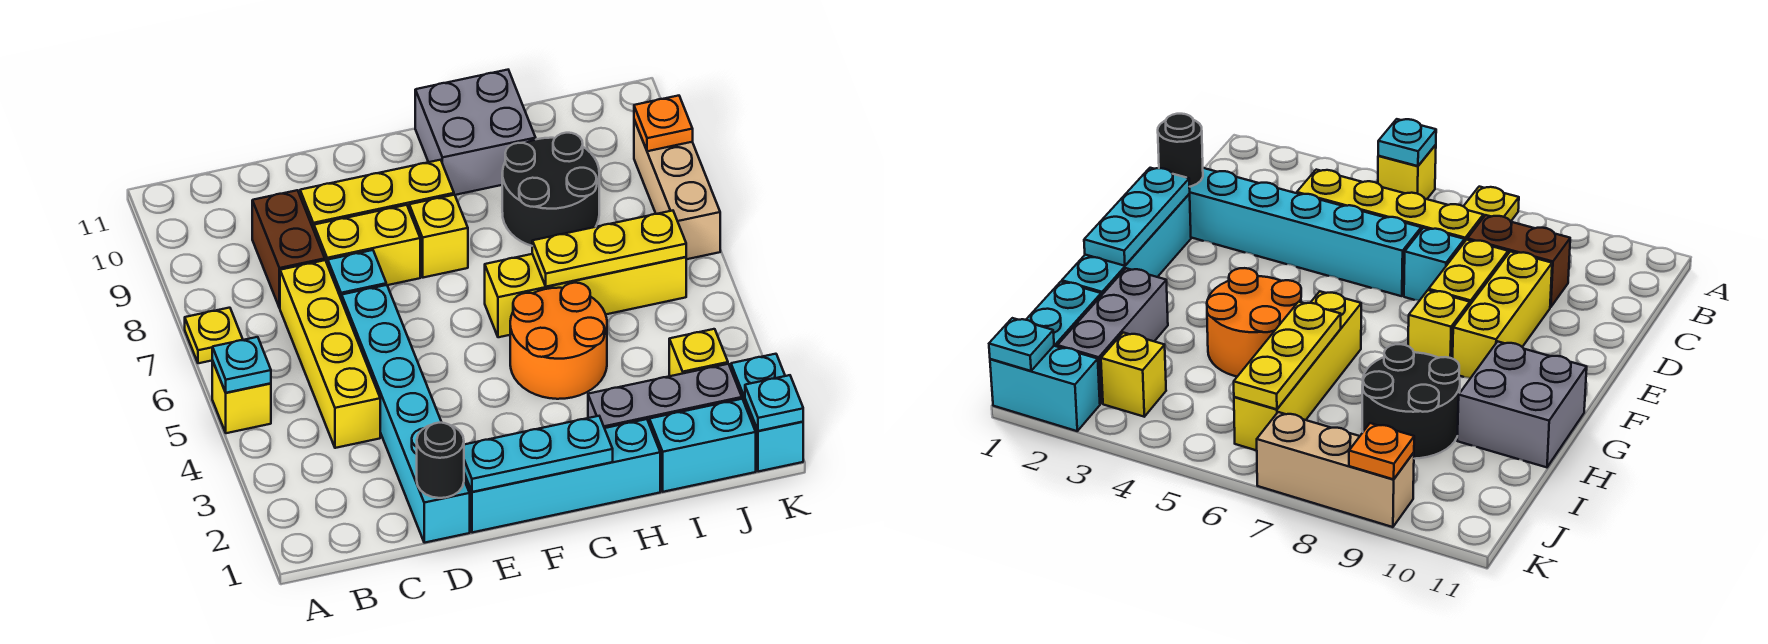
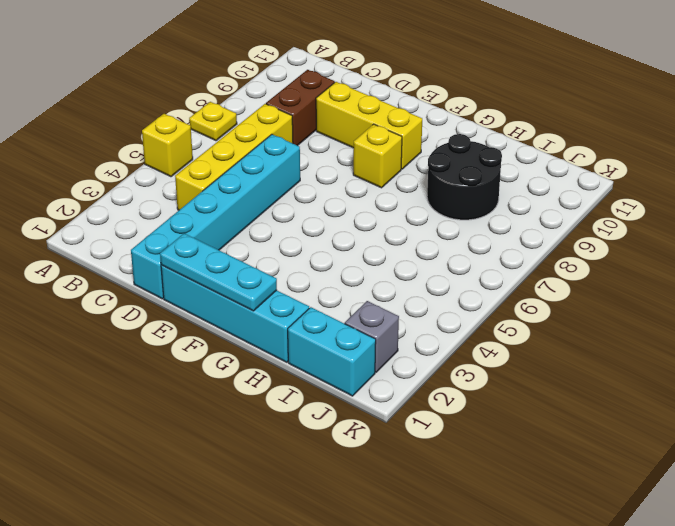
grey brick J2 level 1 -> grey brick H2:J2 level 1
none -> cyan brick D7 level 1
none -> yellow brick D8:E8 level 1
none -> orange round brick G4:H5 level 1

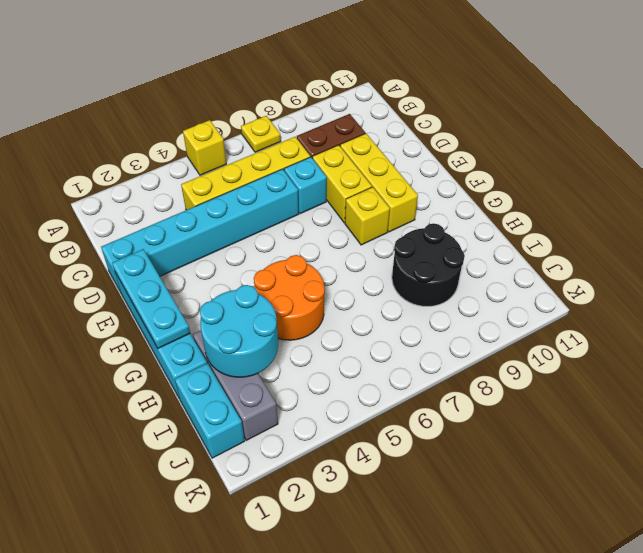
cyan round brick H2:I3 level 2 -> none
none -> yellow brick G6:J6 level 1
none -> grey brick G10:H11 level 1
none -> yellow brick J3 level 1

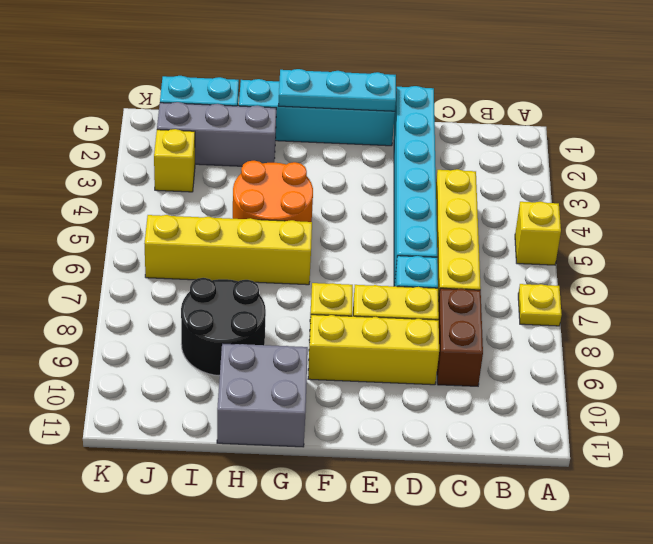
none -> cyan brick K1:K2 level 1
none -> tan brick K7:K9 level 1
none -> cyan plate A5 level 2

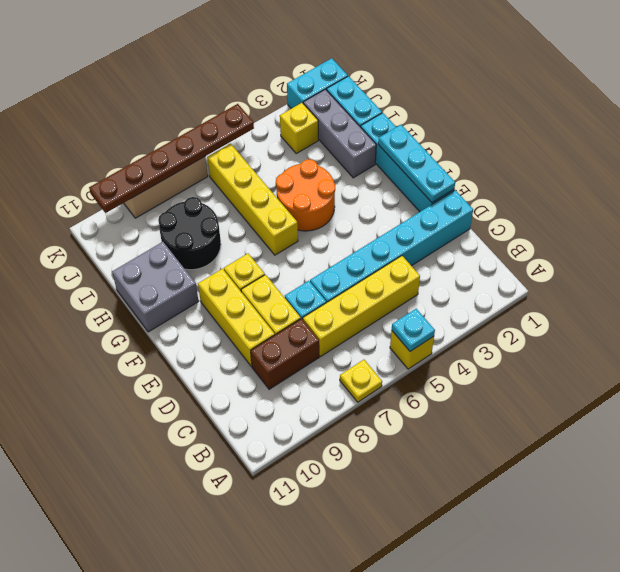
brown plate K5:K10 level 2 -> orange plate K9 level 2
none -> black round brick D1 level 2
none -> yellow plate H6:J6 level 2
none -> cyan plate K1 level 2

